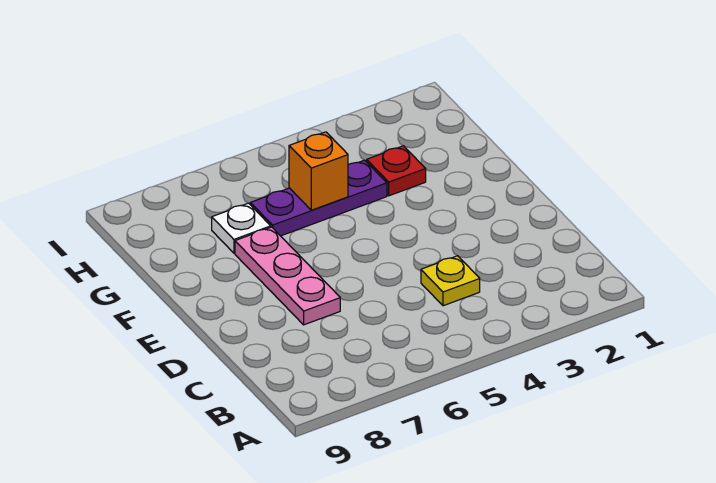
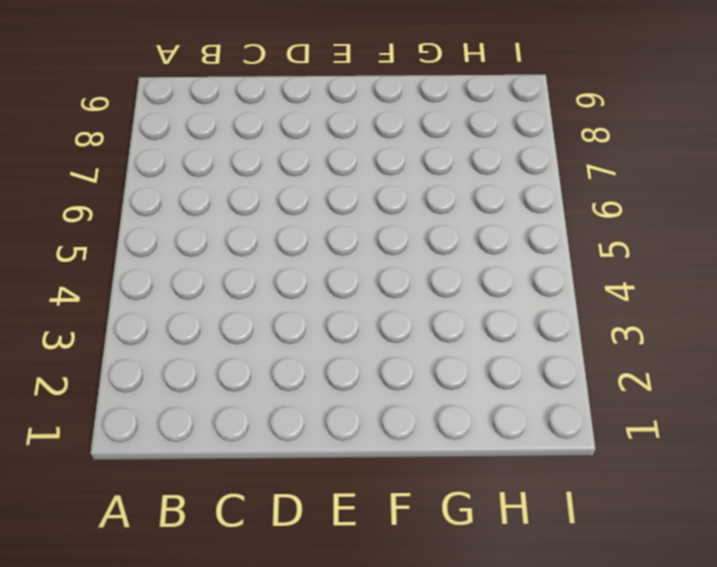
none -> yellow plate C4 level 1
none -> pink plate D7:F7 level 1

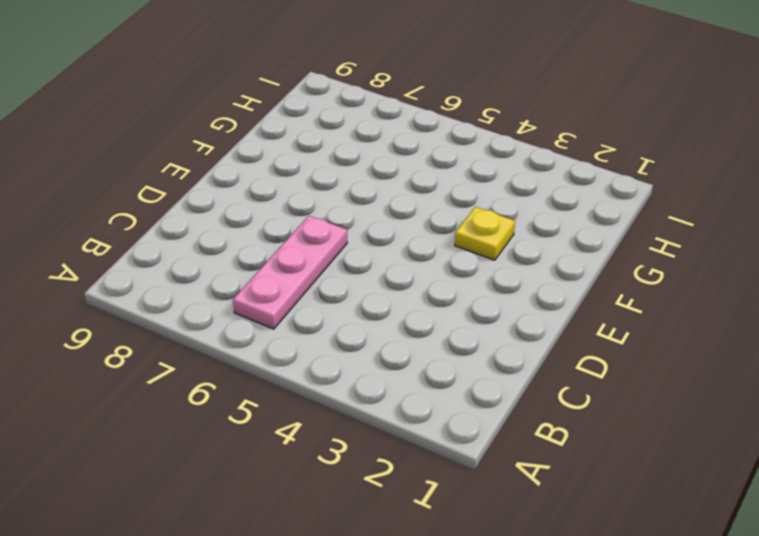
pink plate B6:D6 level 1 -> pink plate D7:F7 level 1
yellow plate F3 level 1 -> yellow plate C4 level 1
none -> red plate G3 level 1
none -> purple plate G4:G6 level 1

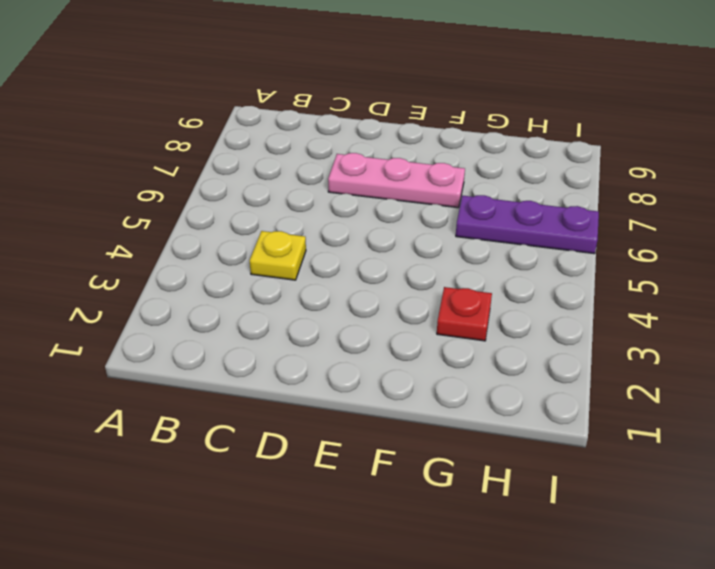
purple plate G6:I6 level 1 -> purple plate G4:G6 level 1
none -> white plate G7 level 1
none -> orange brick G5 level 2

